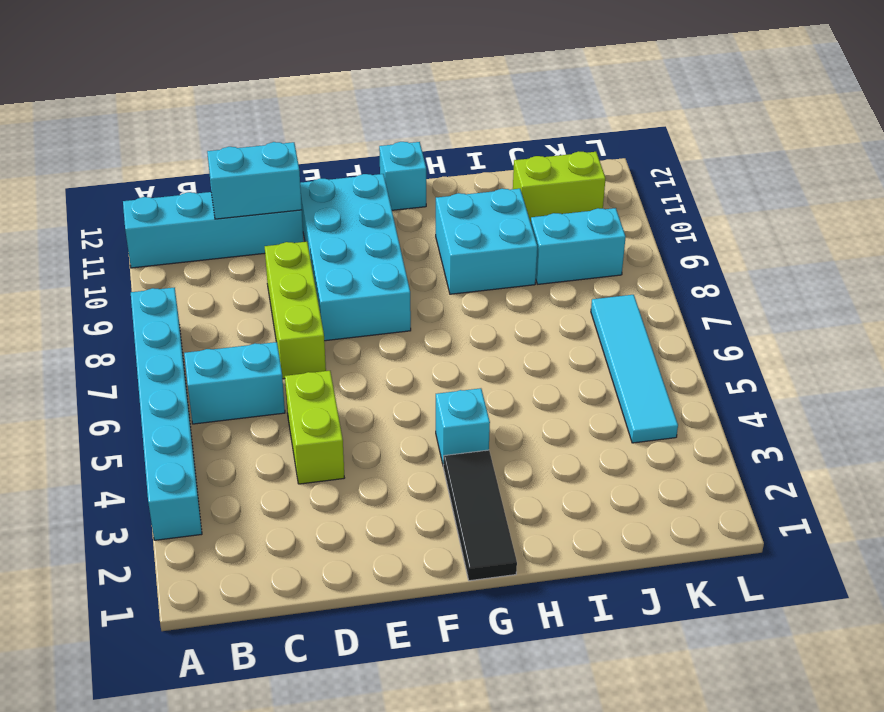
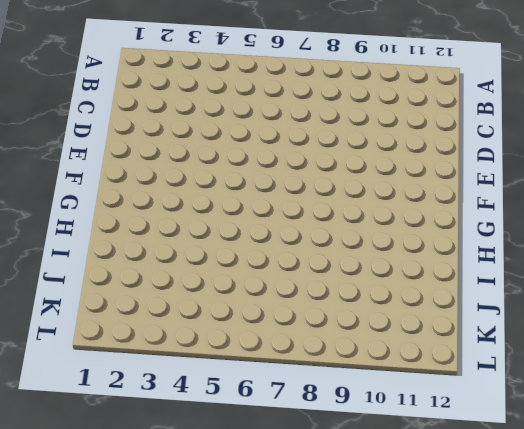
none -> cyan brick A3:A8 level 1
none -> cyan brick A11:D11 level 1
none -> cyan brick B6:C6 level 1

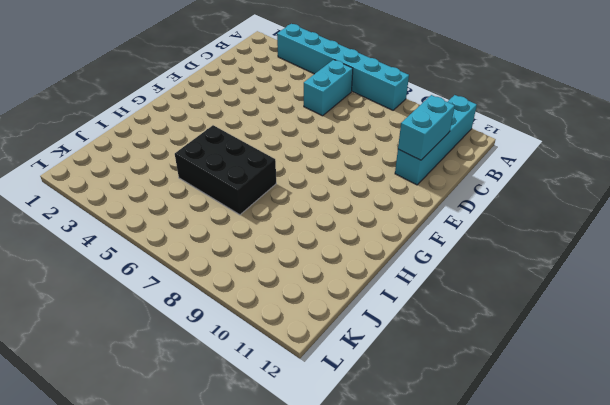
black brick H5:I7 level 1 -> none
none -> lime brick D4:D5 level 1
none -> lime brick D7:D9 level 1
none -> cyan brick E8:F11 level 1

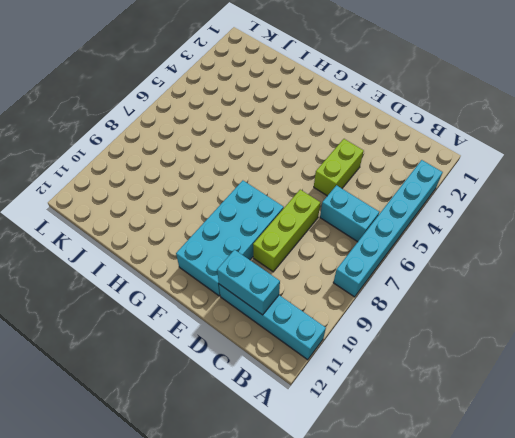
none -> black tile G1:G3 level 1
none -> cyan brick G4 level 1
none -> cyan brick G12 level 1

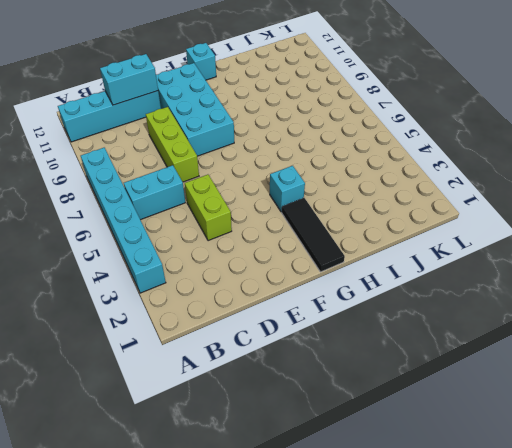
none -> cyan brick H9:I10 level 1
none -> cyan brick J9:K9 level 1
none -> lime brick J11:K11 level 1

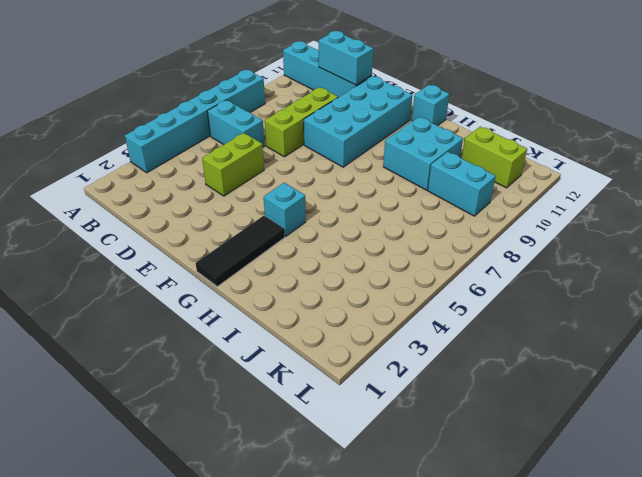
none -> cyan tile K4:K7 level 1

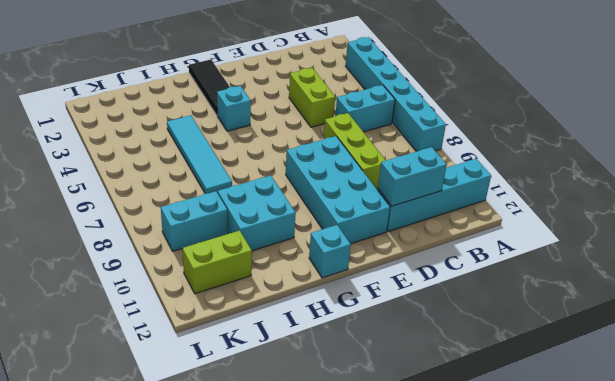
cyan tile I4:I7 level 1 -> cyan tile K4:K7 level 1

